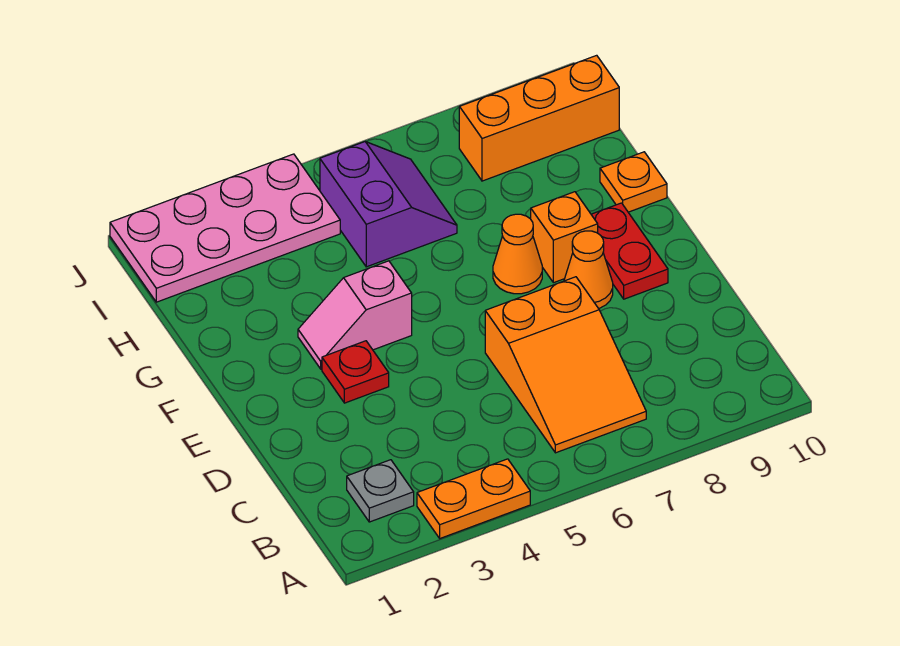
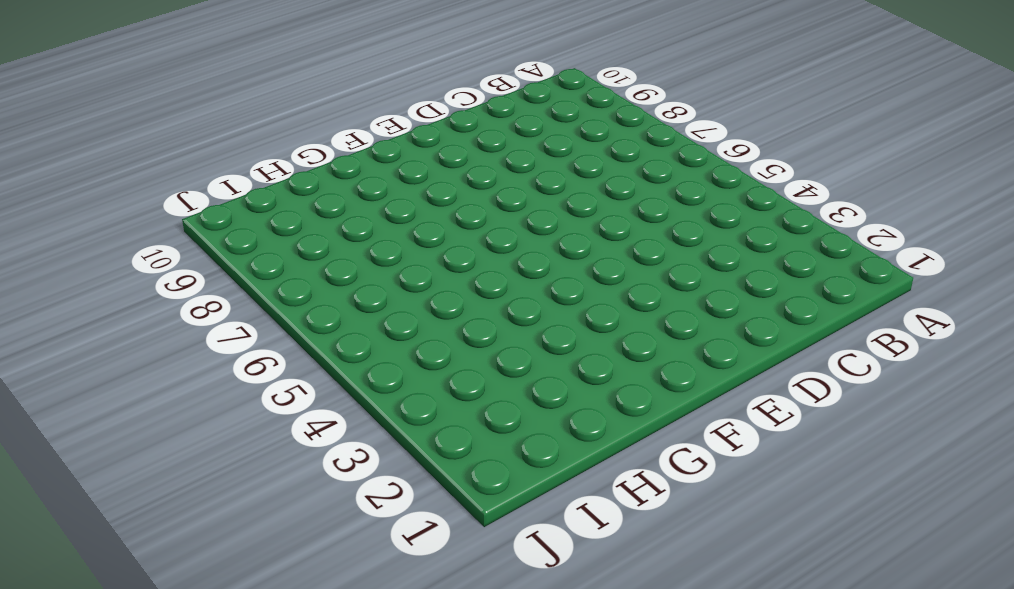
none -> orange plate A3:A4 level 1
none -> grey plate B2 level 1
none -> orange slope B6:D7 level 1 top D

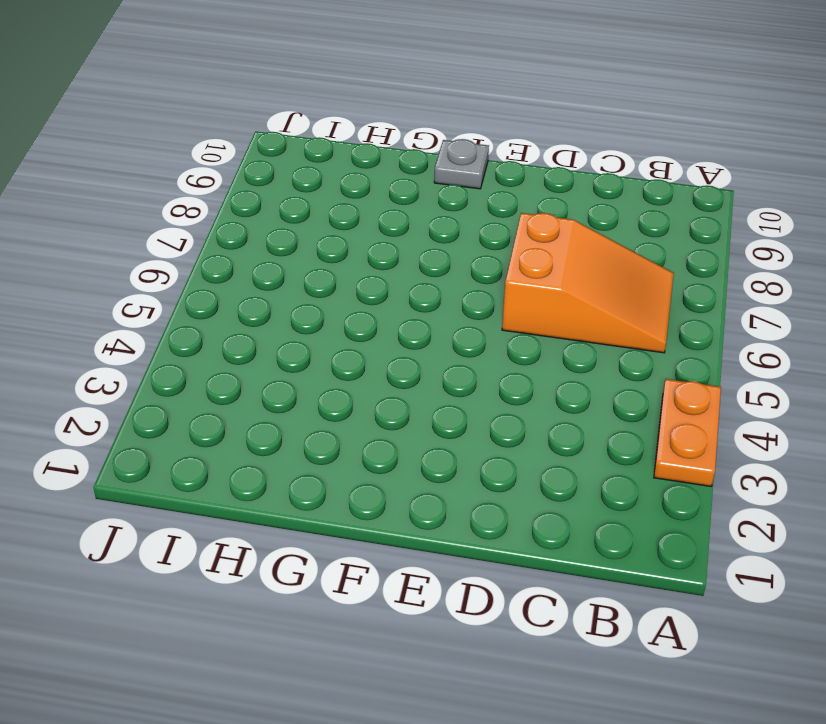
grey plate F10 level 1 -> grey plate B2 level 1
none -> red plate E3 level 1
none -> orange cone E8 level 1
none -> red plate E9:F9 level 1

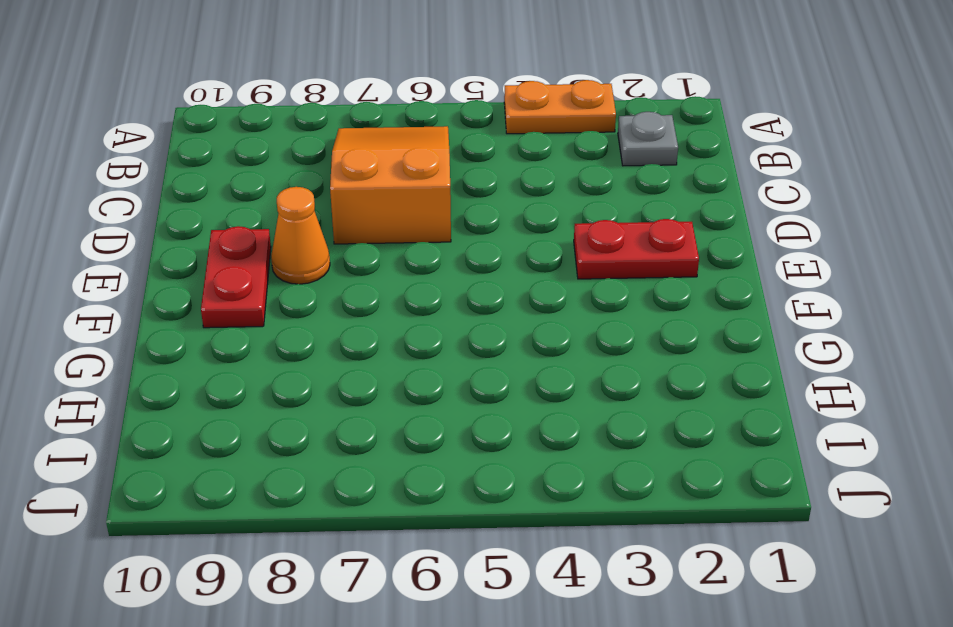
red plate E2:E3 level 1 -> red plate E3 level 1
none -> pink slope F3:F4 level 1 top 4
none -> orange cone F7 level 1
none -> orange brick F8 level 1

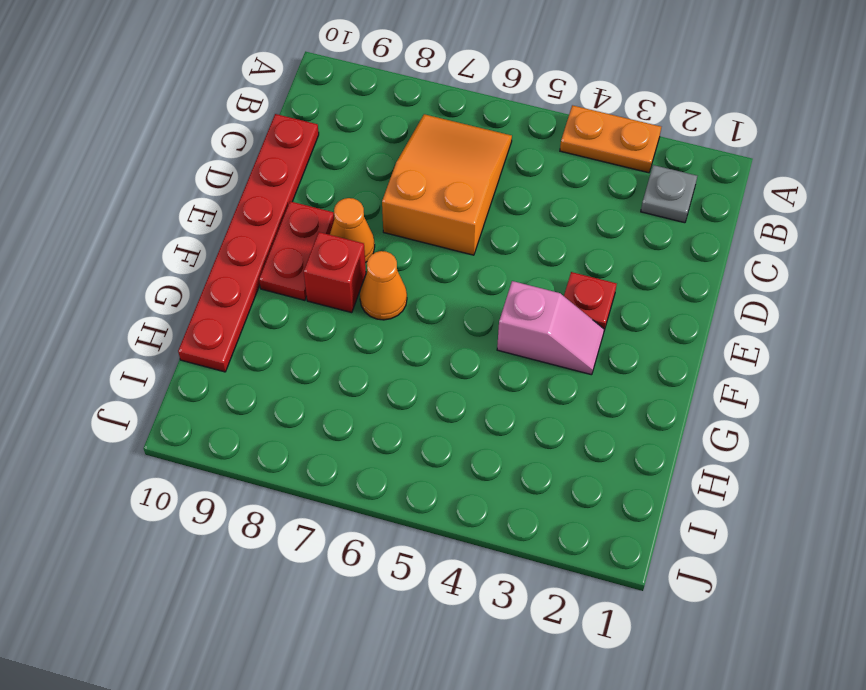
red plate C10:H10 level 1 -> orange plate G10 level 1
red brick F8 level 1 -> orange brick F8 level 1
none -> purple slope H5:I6 level 1 top 5
none -> pink plate I1:J4 level 1
none -> orange brick I8:I10 level 1

